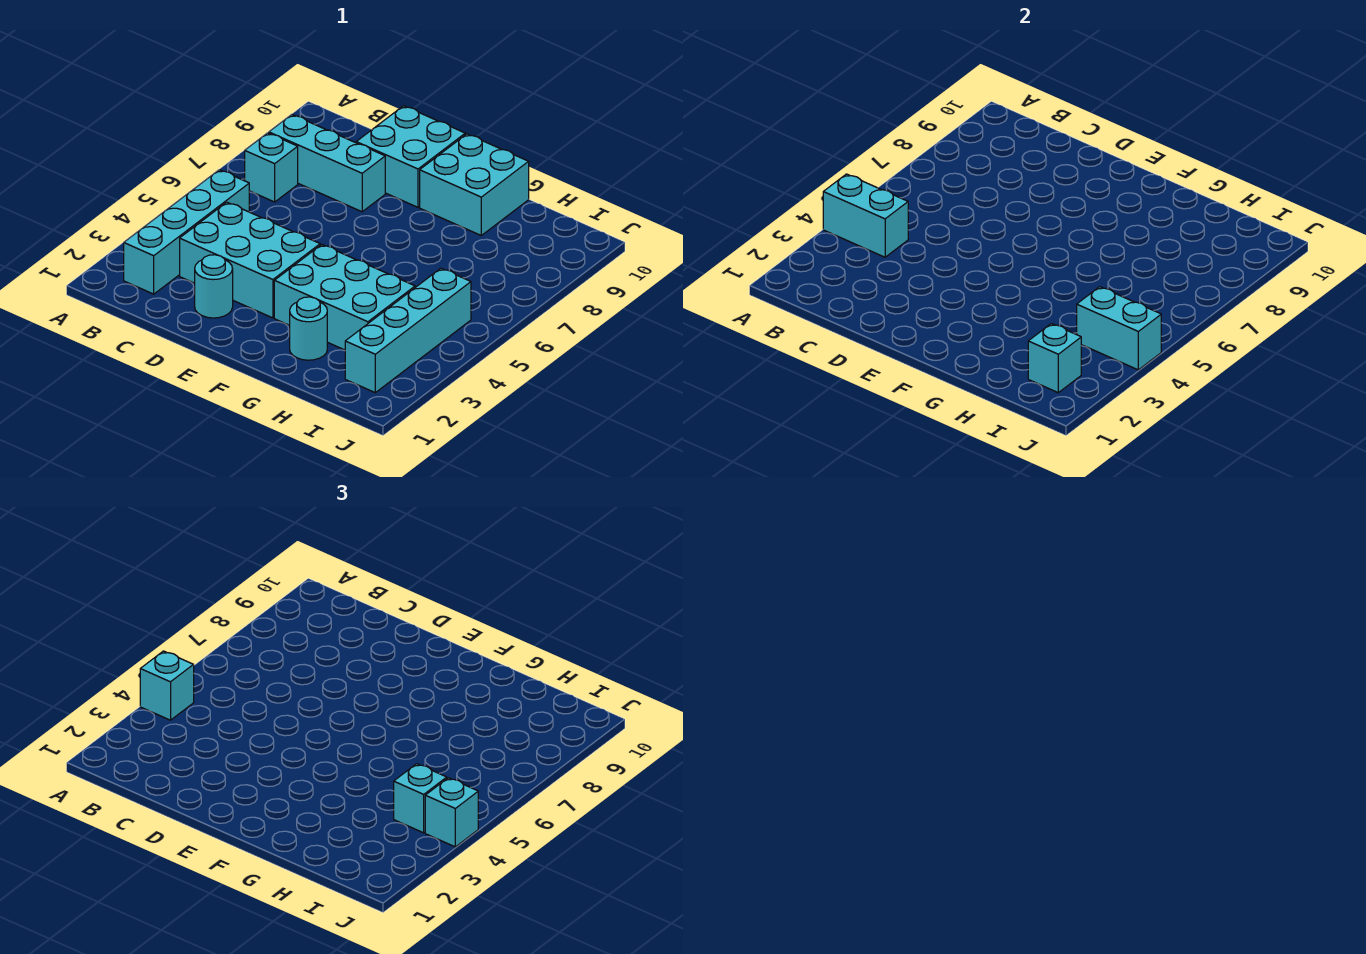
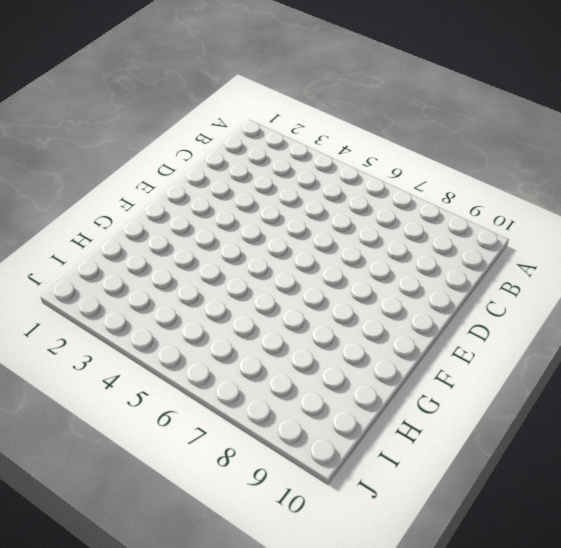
none -> cyan brick B2:B5 level 1
none -> cyan brick B7 level 1
none -> cyan brick B8:D8 level 1

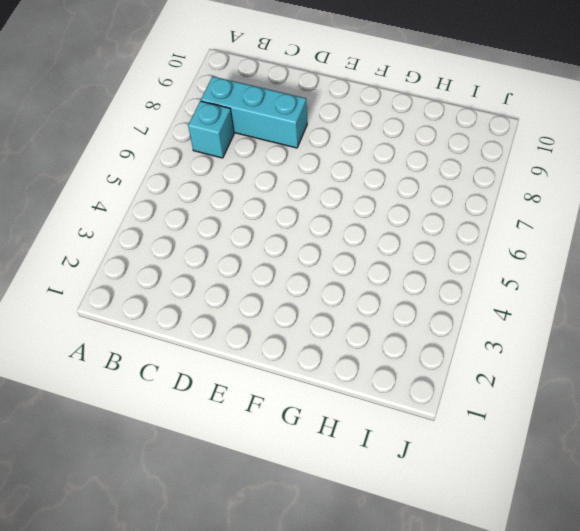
none -> cyan brick B2:B5 level 1
none -> cyan brick C3:E4 level 1
none -> cyan round brick D2 level 1

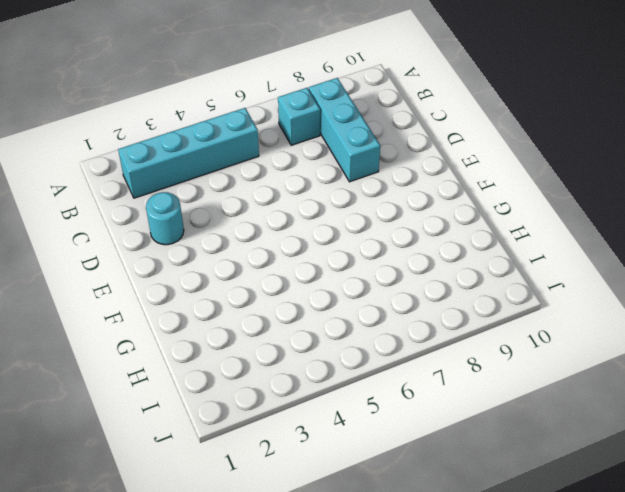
none -> cyan brick C3:E4 level 1
none -> cyan brick D9:E10 level 1
none -> cyan brick F3:H4 level 1

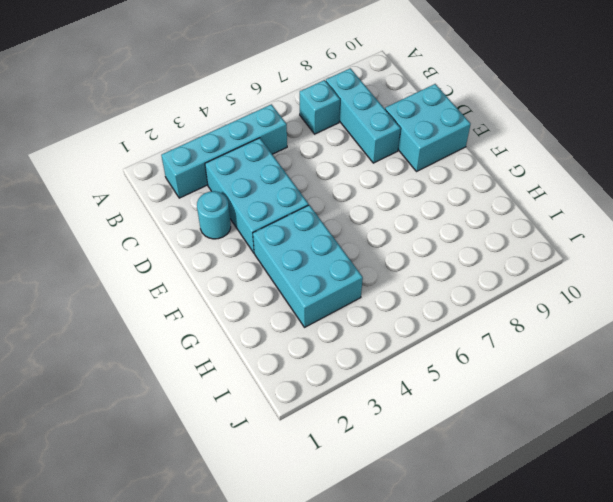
none -> cyan brick F9:G10 level 1
none -> cyan round brick G2 level 1
none -> cyan brick I2:I5 level 1

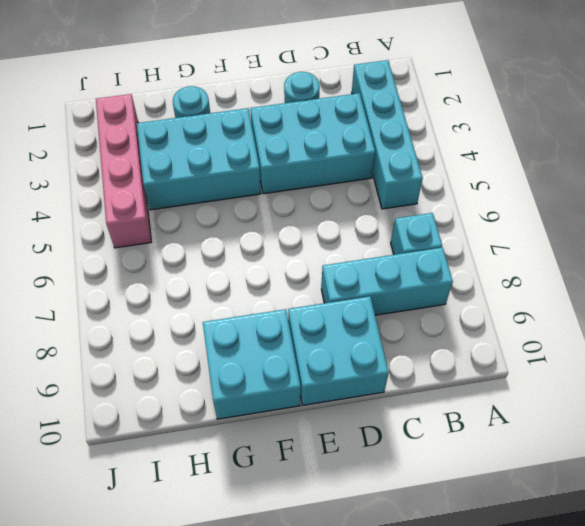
pink brick I2:I5 level 1 -> cyan brick I2:I5 level 1
none -> cyan brick A4:B4 level 2
none -> cyan brick I2 level 2
none -> cyan brick I4:J4 level 2

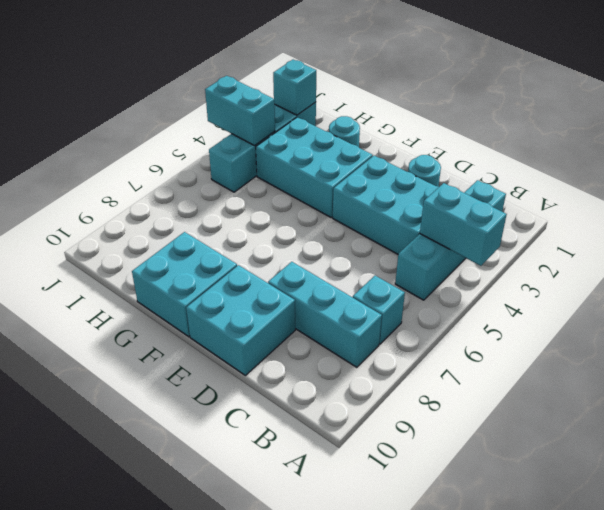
none -> cyan brick A4 level 3
none -> cyan brick I4 level 3
none -> cyan brick J4 level 3

